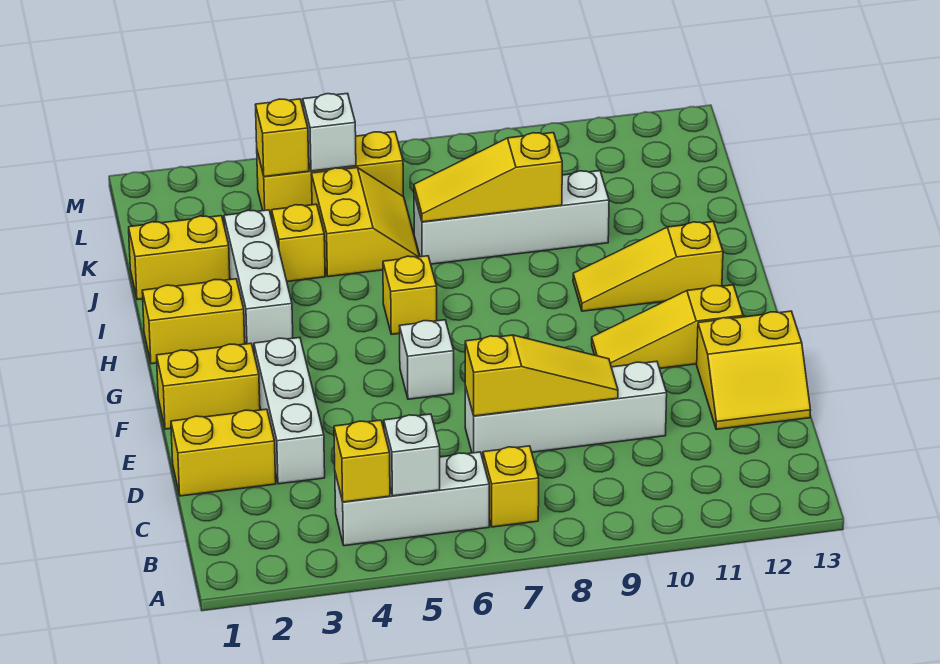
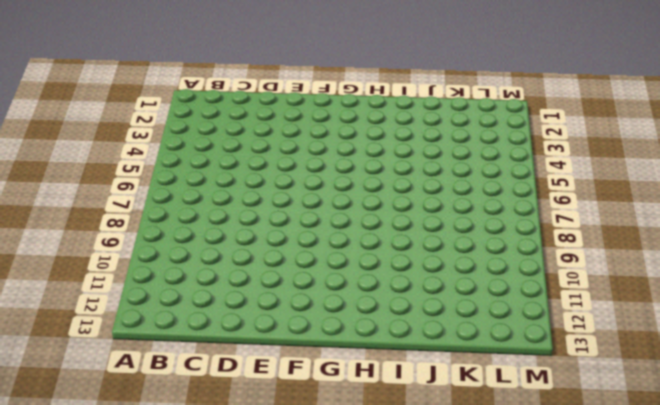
none -> white brick B4:B6 level 1
none -> yellow brick B7 level 1
none -> yellow brick D1:D2 level 1

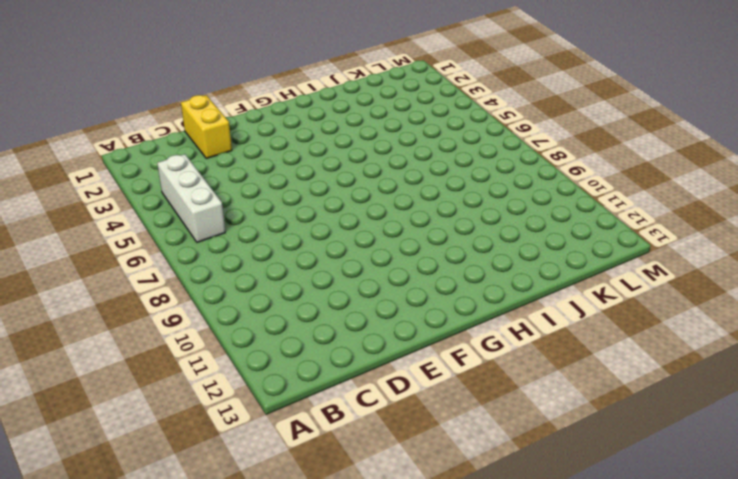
none -> yellow brick B7 level 1
none -> white brick D3:F3 level 1
none -> white brick D7:D10 level 1

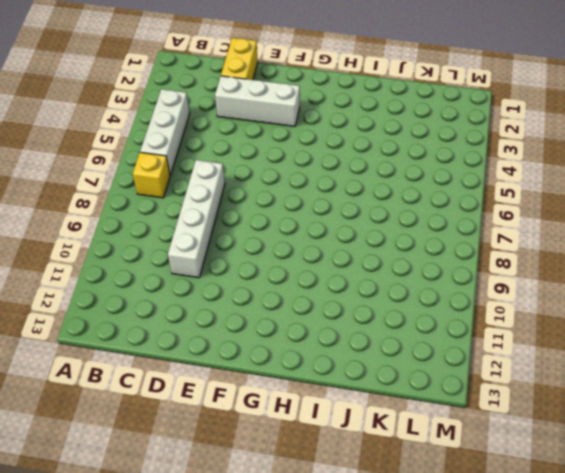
none -> yellow slope D12:E13 level 1 top E
none -> yellow brick F1:F2 level 1
none -> white brick F6 level 1

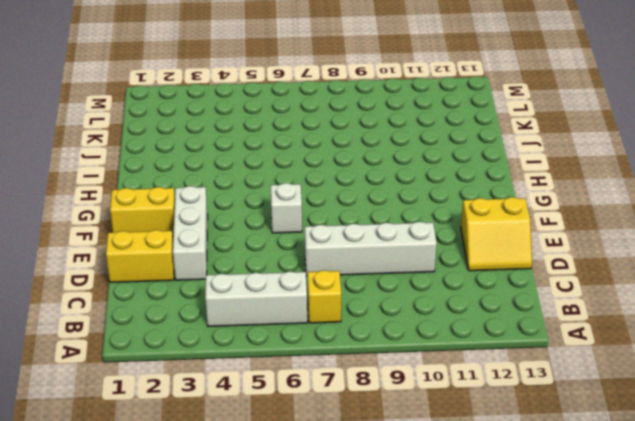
none -> yellow slope F10:F12 level 1 top 12
none -> yellow brick H1:H2 level 1
none -> white brick H3:J3 level 1

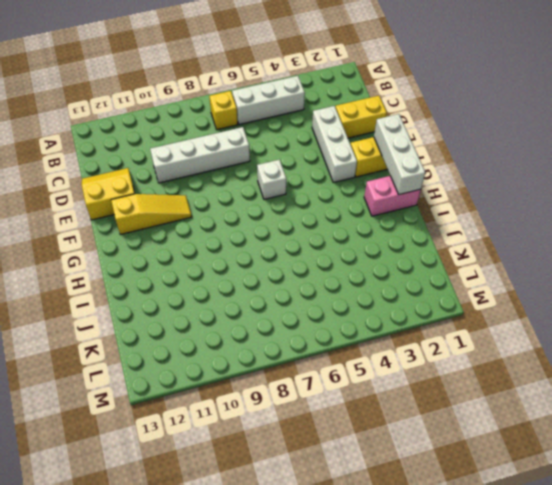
white brick F1:H1 level 2 -> white brick H3:J3 level 1
pink brick H1:H2 level 1 -> yellow brick H1:H2 level 1
none -> yellow brick H6 level 1
none -> yellow slope H10:H12 level 1 top 12
none -> yellow brick J1:J2 level 1

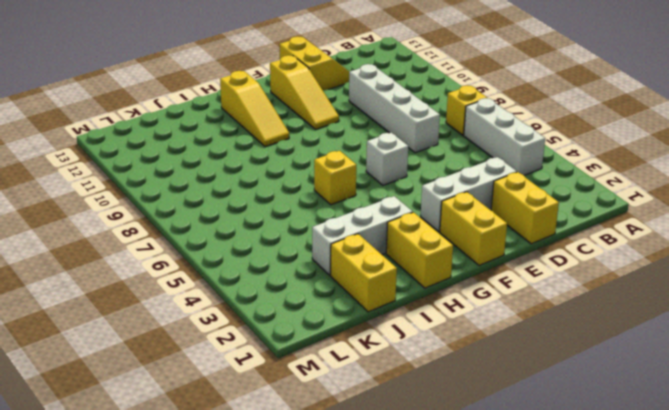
none -> yellow brick J4 level 1
none -> yellow slope J5:K6 level 1 top 5
none -> white brick J7:J10 level 1

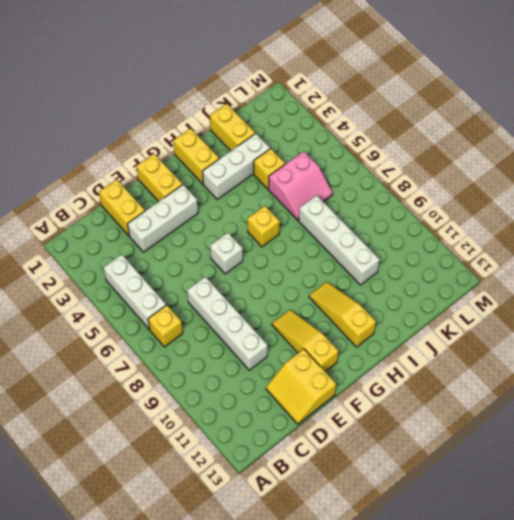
pink slope J5:K6 level 1 top 5 -> yellow slope J5:K6 level 1 top 5
none -> yellow brick L4:L6 level 1
none -> yellow brick B4 level 2
none -> white brick B5 level 2

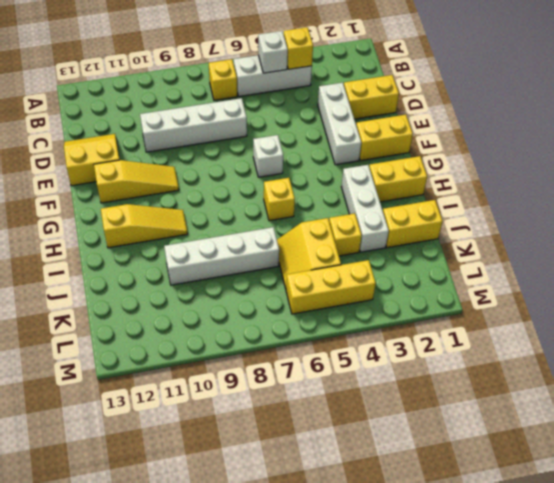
none -> yellow slope D7:D9 level 2 top 7
none -> yellow slope J7:J9 level 2 top 9
none -> yellow brick L4 level 2

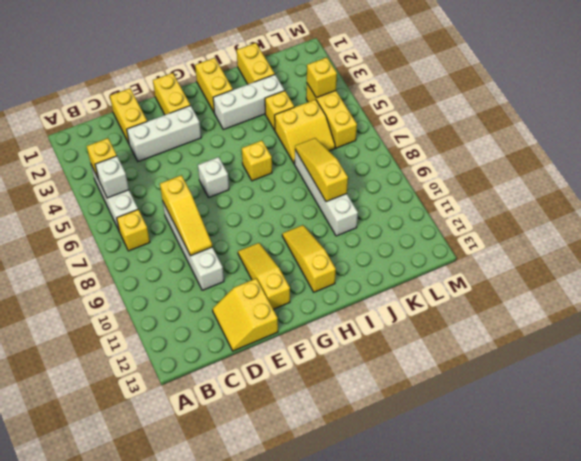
none -> white brick L5 level 2

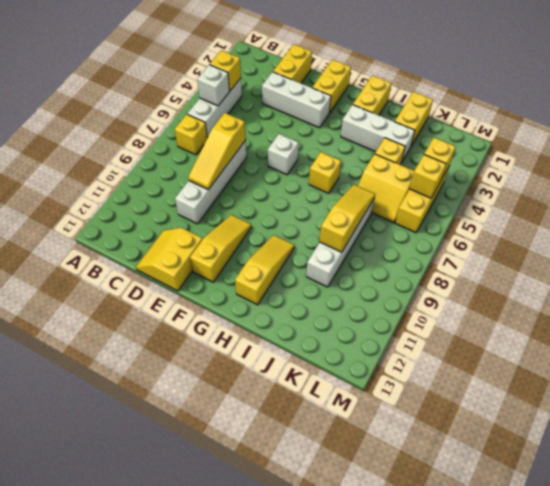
yellow brick L5 level 2 -> white brick L5 level 2

